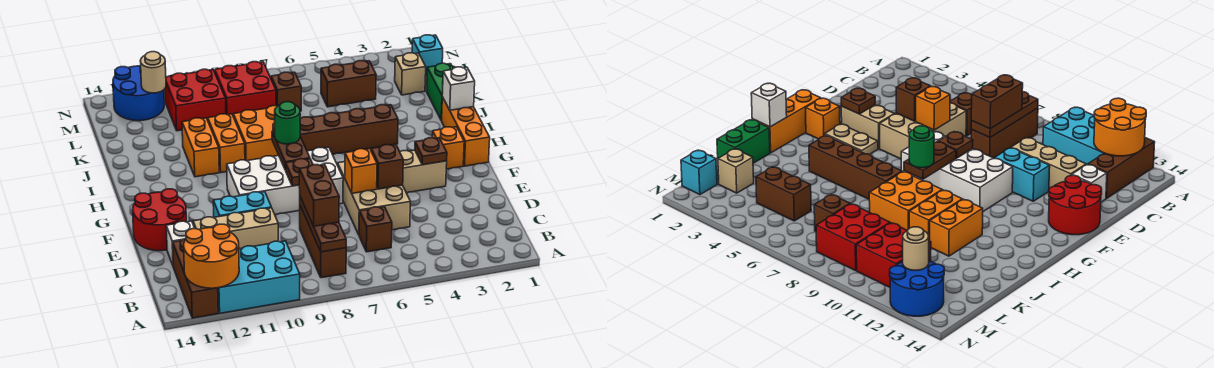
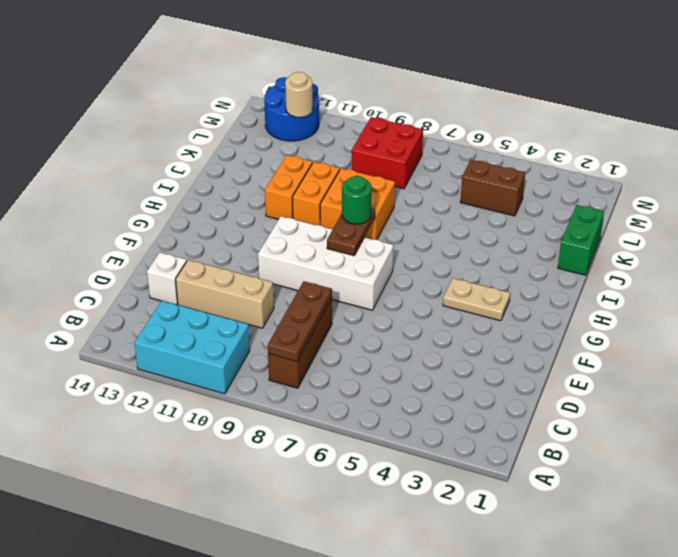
none -> brown brick A13:C13 level 1
none -> brown brick C6 level 1
none -> tan brick D5:F6 level 1
none -> cyan brick E10:E11 level 1

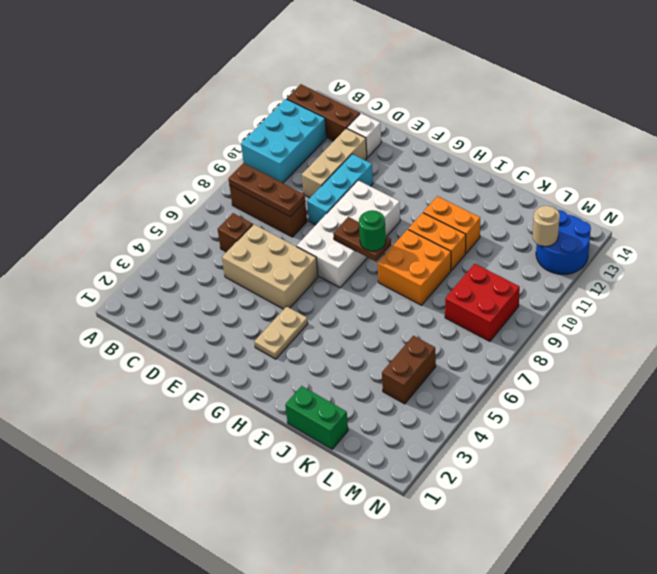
cyan brick E9:E11 level 1 -> cyan brick E10:E11 level 1
none -> red round brick E13:F14 level 1
none -> tan brick F3:F4 level 1
none -> orange brick G1:I1 level 1
none -> orange brick G2 level 1

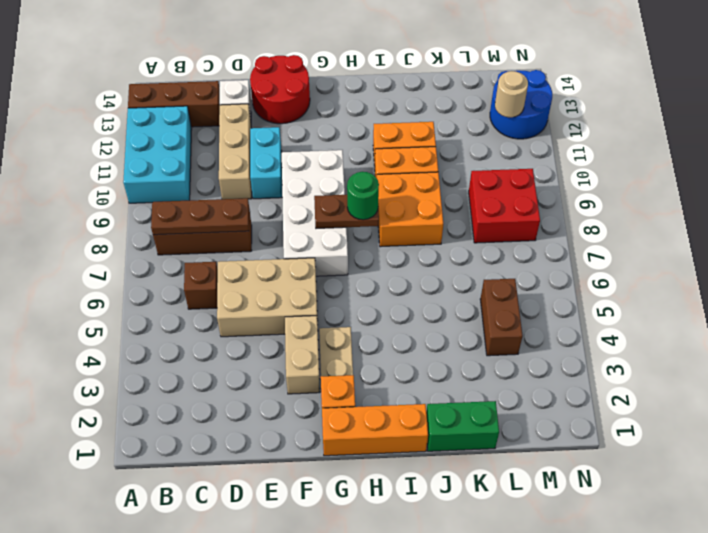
none -> brown brick I4:I7 level 1
none -> tan brick L2 level 1
none -> brown brick L7 level 1
none -> red brick L10:M11 level 1

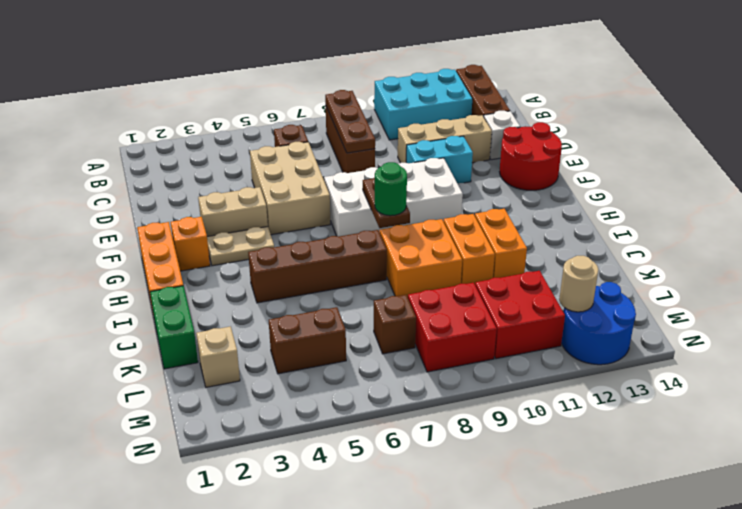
none -> cyan brick M1 level 1
none -> orange round brick A12:B13 level 2
none -> brown brick E5 level 2
none -> orange brick E6 level 2

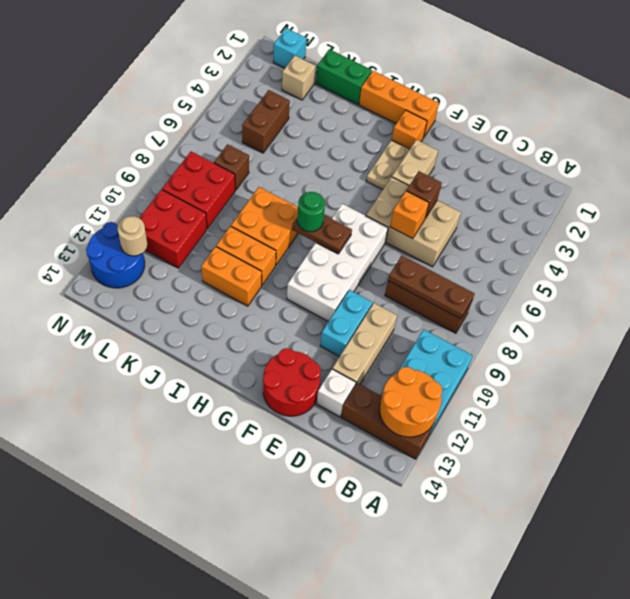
none -> brown brick C6 level 1
none -> brown brick I4:I7 level 1
none -> brown plate F3 level 2
none -> brown plate F8 level 2

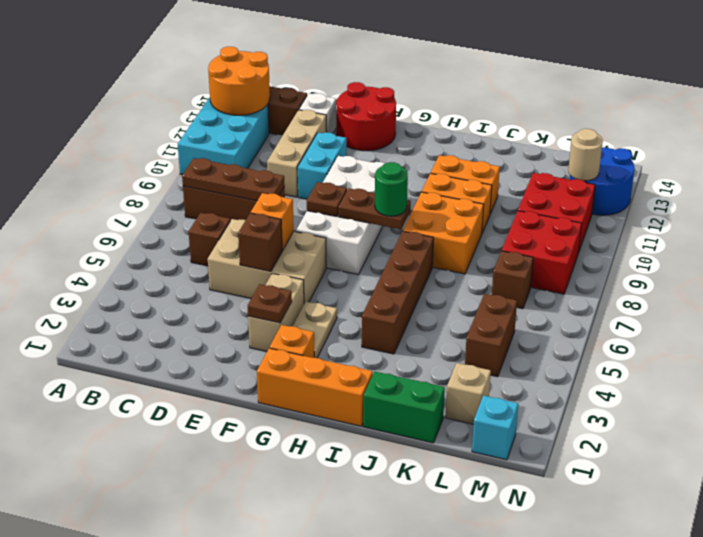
none -> white brick I1 level 2
none -> brown brick C8:D8 level 3

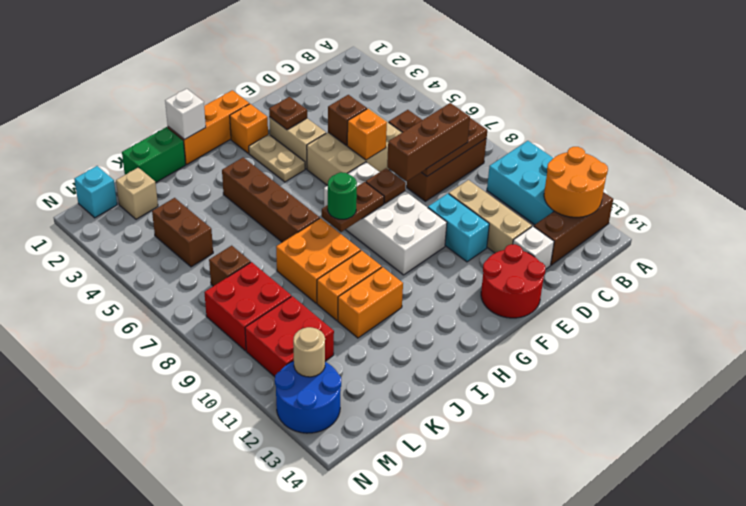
brown brick C8:E8 level 3 -> brown brick C8:D8 level 3

